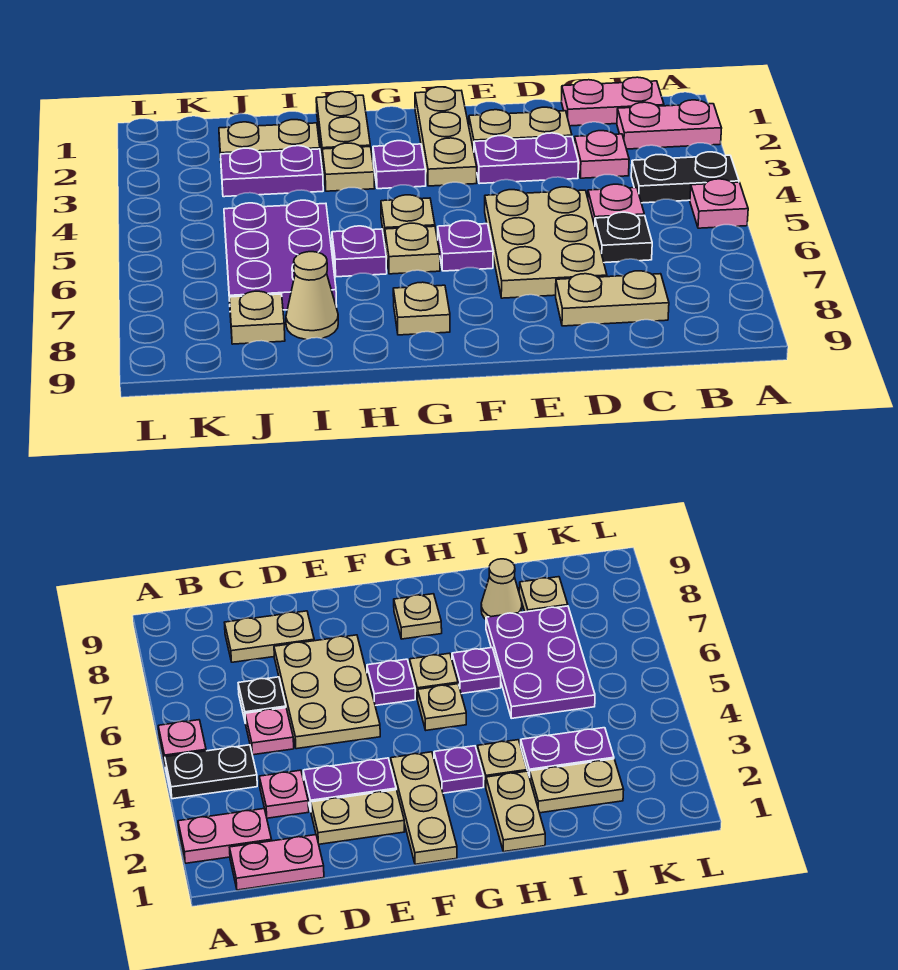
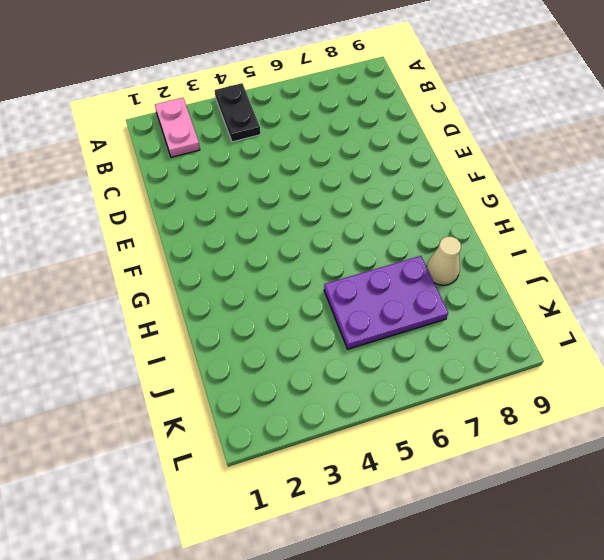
none -> pink plate A5 level 1
none -> pink plate B1:C1 level 1
none -> pink plate C3 level 1

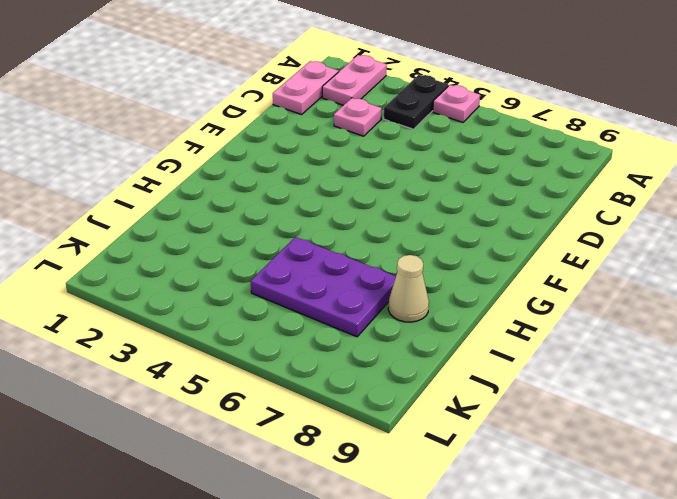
none -> pink plate C5 level 1
none -> black plate C6 level 1
none -> tan plate C8:D8 level 1

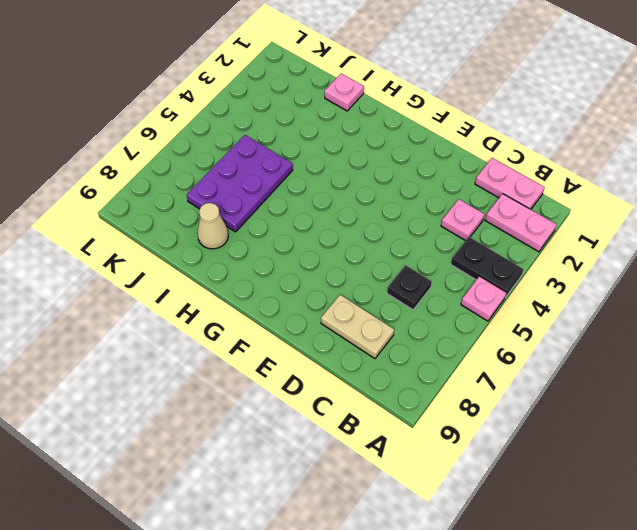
pink plate I1 level 1 -> pink plate C5 level 1
none -> tan plate D2:E2 level 1
none -> purple plate D3:E3 level 1
none -> tan plate D5:E7 level 1

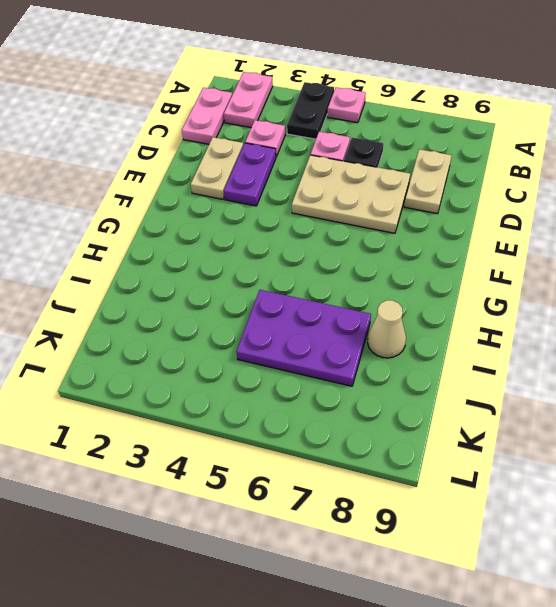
none -> tan plate F1:F3 level 1
none -> purple plate F6 level 1
none -> purple plate G3 level 1

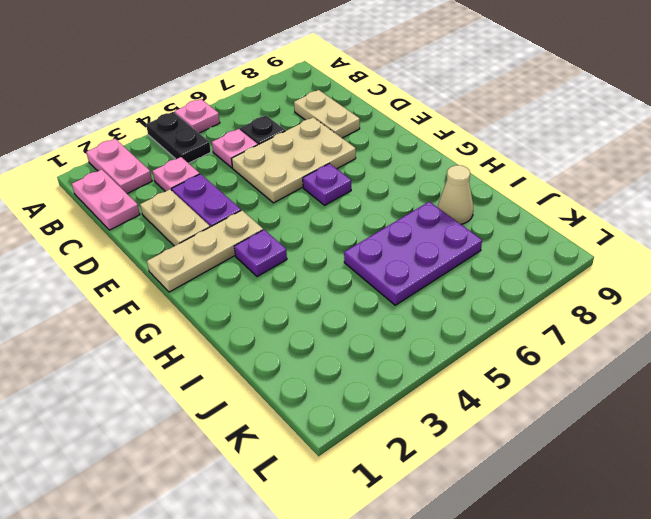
none -> tan plate G5 level 1
none -> tan plate G6 level 1
none -> tan plate G8 level 1

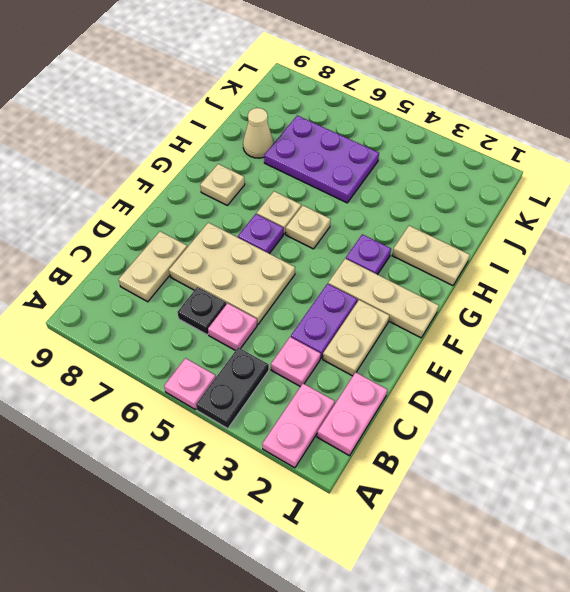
none -> tan plate H3 level 1
none -> purple plate H6 level 1
none -> tan plate I2:J2 level 1

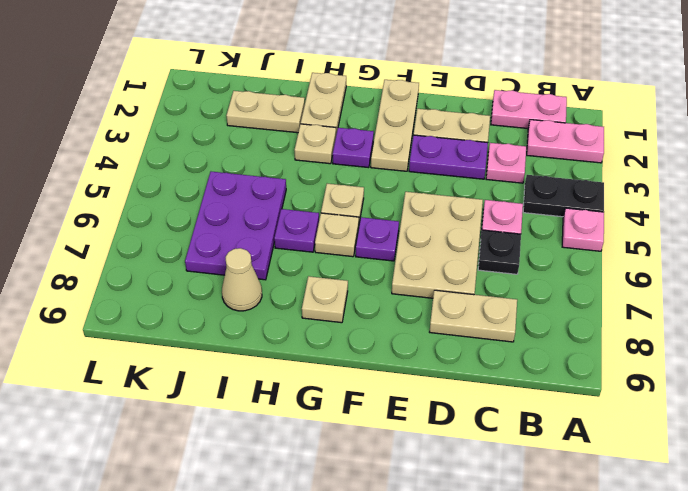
none -> purple plate I3:J3 level 1
none -> tan plate J8 level 1

